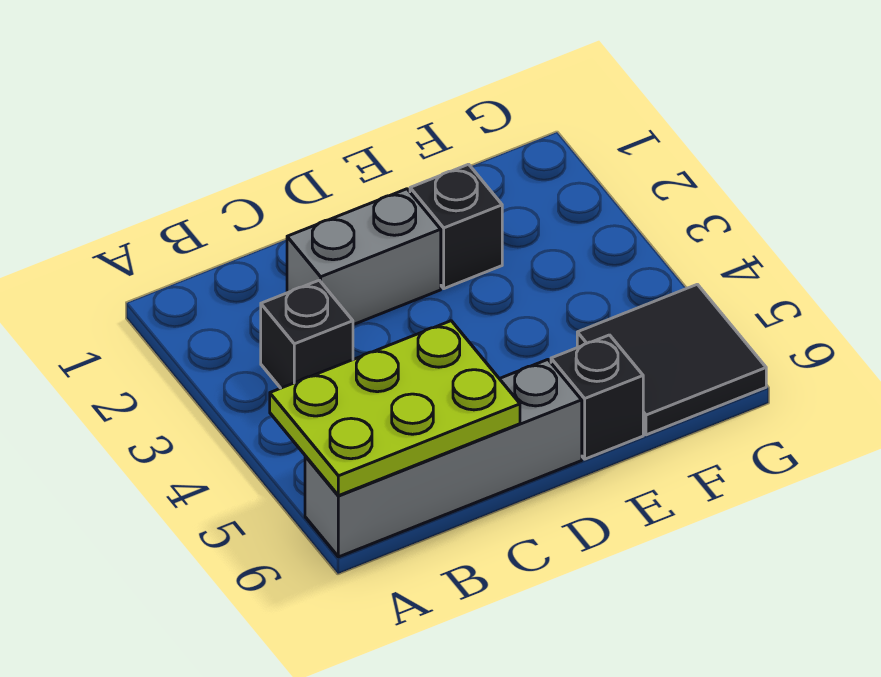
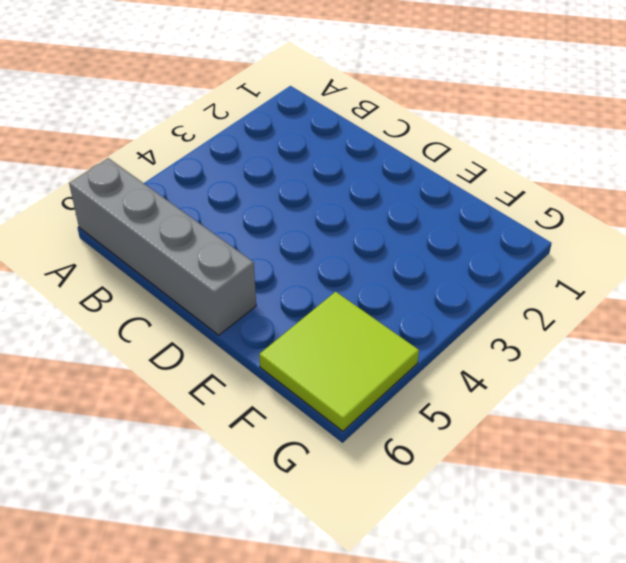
lime tile F5:G6 level 1 -> black tile F5:G6 level 1
none -> black brick B3 level 1
none -> grey brick C2:D2 level 1

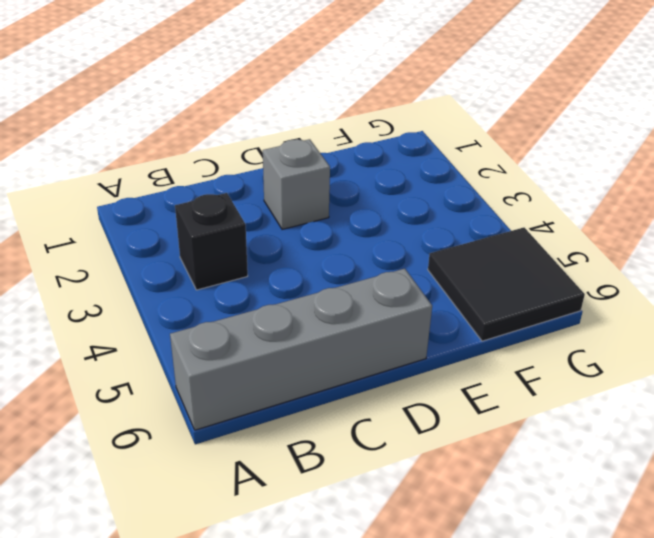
grey brick D2 level 1 -> grey brick C2:D2 level 1
none -> black brick E2 level 1
none -> black brick E6 level 1

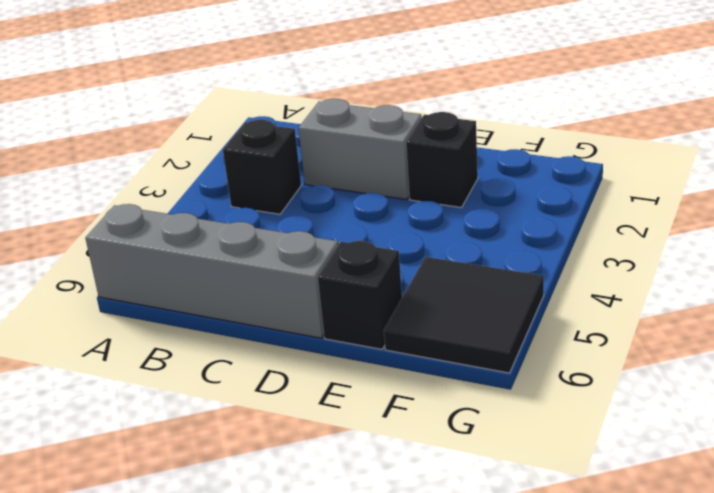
none -> lime plate A5:C6 level 2

